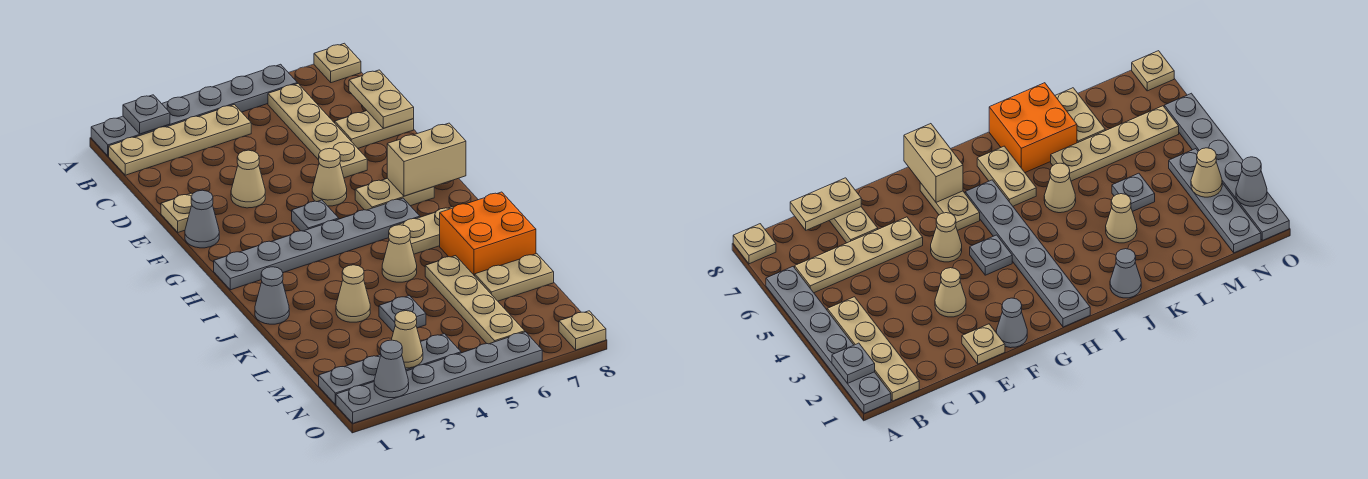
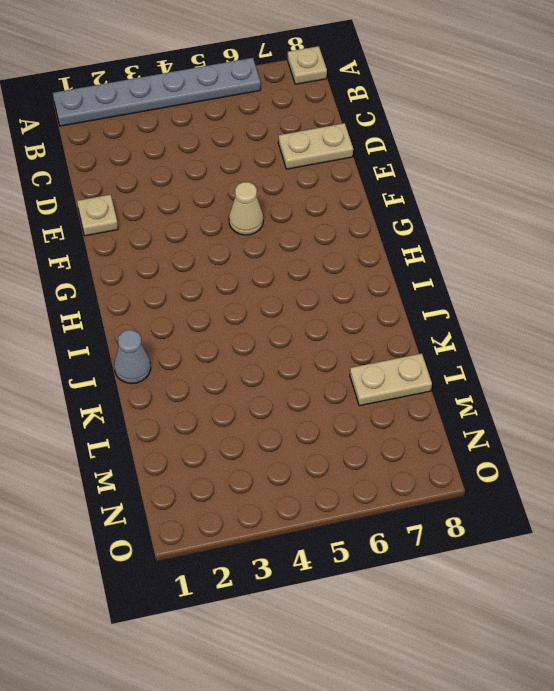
none -> tan plate B1:B4 level 1
none -> tan plate B6:E6 level 1
none -> tan cone E3 level 1

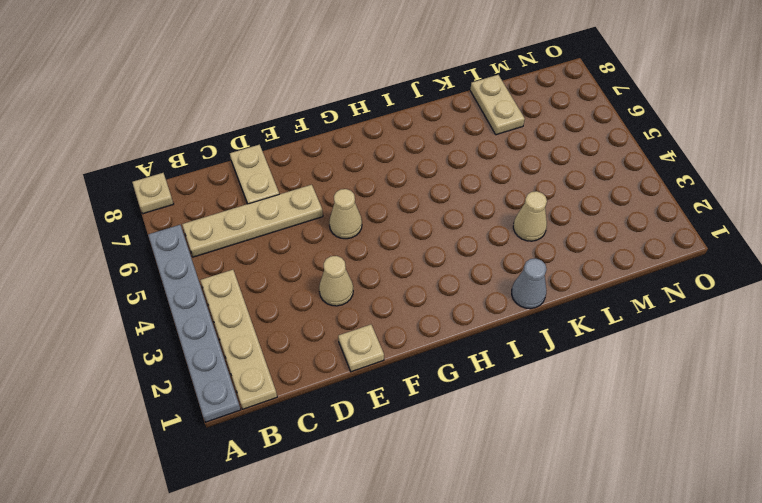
none -> grey cone F1 level 1
none -> grey plate G4 level 1
none -> tan plate G6:G7 level 1

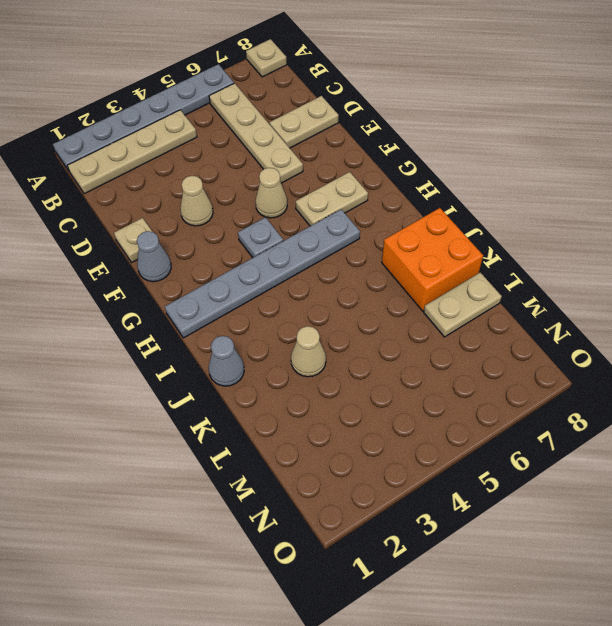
none -> tan plate I6:I7 level 1
none -> tan cone J5 level 1
none -> tan plate K6:N6 level 1

